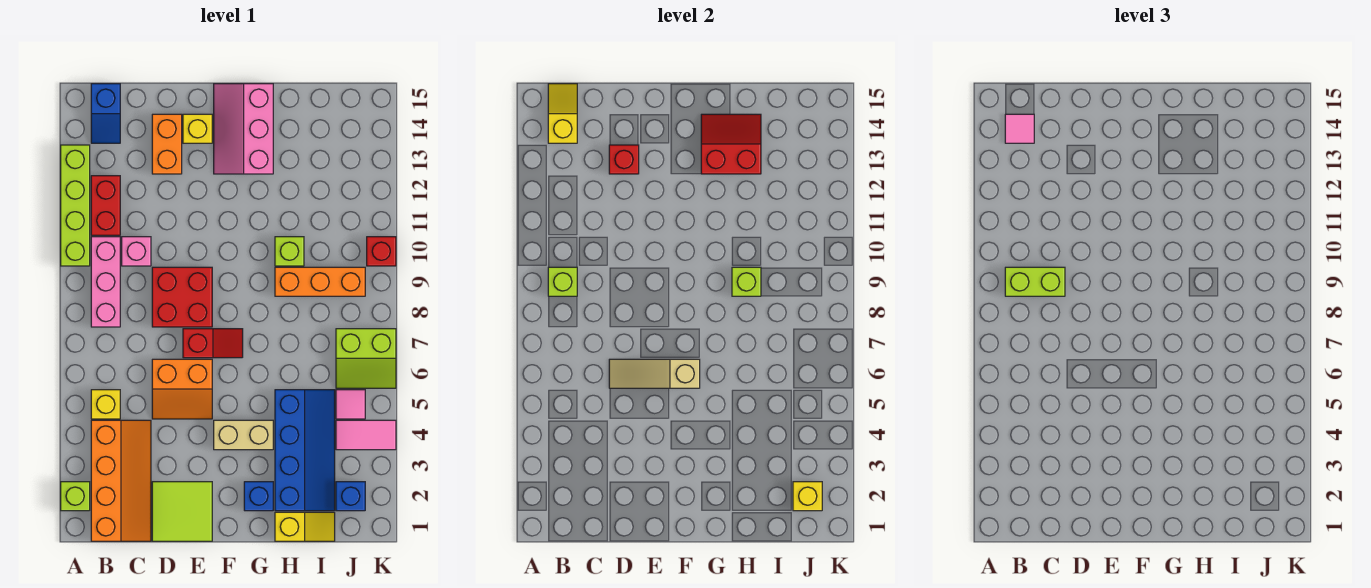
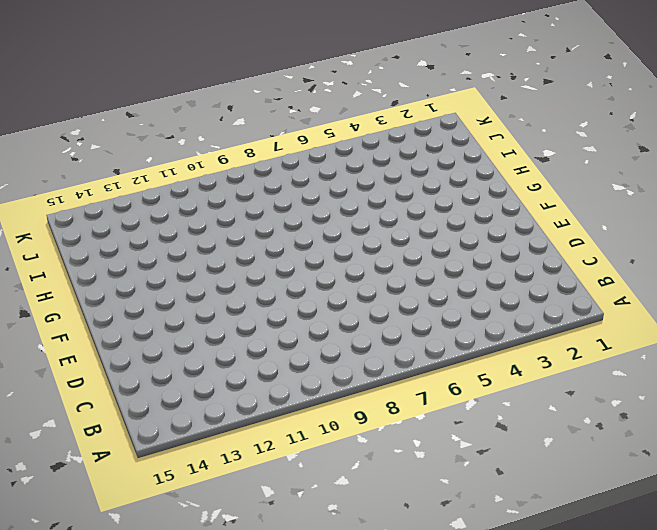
none -> lime brick A2 level 1
none -> lime brick A10:A13 level 1
none -> orange slope B1:C4 level 1 top B
none -> yellow brick B5 level 1

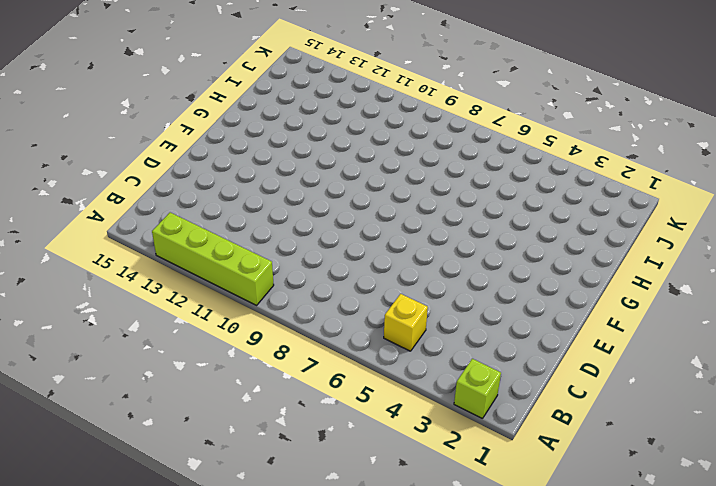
none -> orange slope B1:C4 level 1 top B
none -> pink brick B8:B10 level 1
none -> red brick B11:B12 level 1
none -> blue slope B14:B15 level 1 top 15

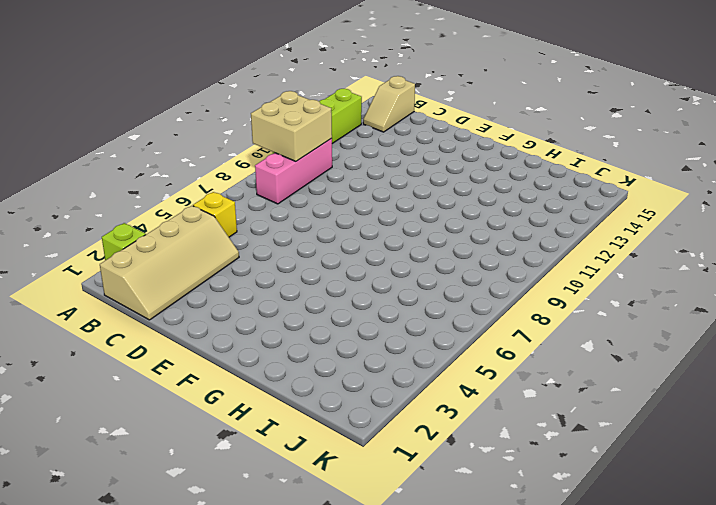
tan brick A9:B10 level 2 -> lime brick B9 level 2
tan slope B1:C4 level 1 top B -> orange slope B1:C4 level 1 top B
tan slope B14:B15 level 1 top 15 -> blue slope B14:B15 level 1 top 15
none -> red brick B11:B12 level 1
none -> pink brick C10 level 1
none -> lime tile D1:E2 level 1
none -> orange slope D5:E6 level 1 top 6

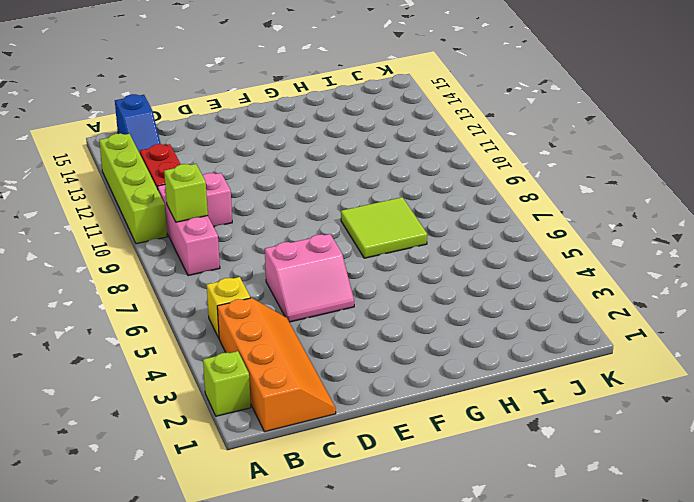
pink slope D5:E6 level 1 top 6 -> orange slope D5:E6 level 1 top 6
lime tile G7:H8 level 1 -> lime tile D1:E2 level 1
none -> red brick D8:E9 level 1
none -> orange brick D13:D14 level 1
none -> red slope E7:F7 level 1 top E
none -> yellow brick E14 level 1

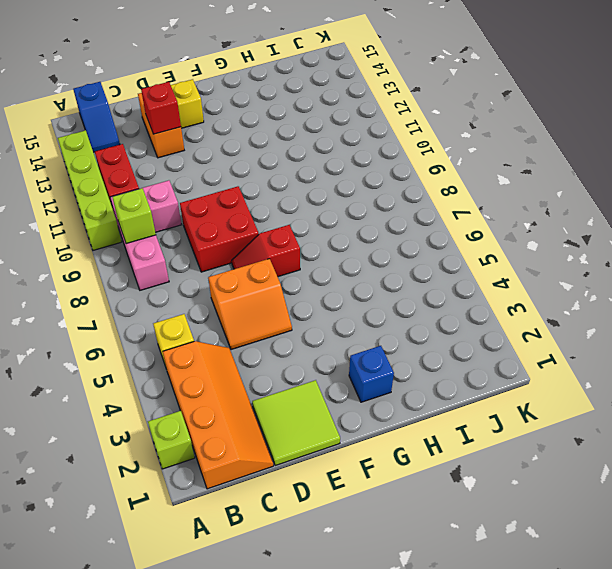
red slope E7:F7 level 1 top F -> red slope E7:F7 level 1 top E
none -> tan brick F4:G4 level 1
none -> pink slope F13:G15 level 1 top G
none -> yellow slope H1:I1 level 1 top H
none -> blue slope H2:I5 level 1 top H

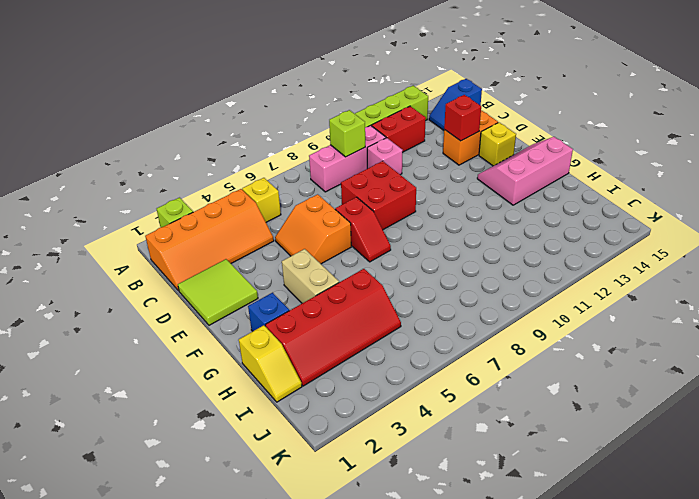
red slope H2:I5 level 1 top H -> blue slope H2:I5 level 1 top H
none -> orange brick H9:J9 level 1
none -> lime brick H10 level 1
none -> blue brick J2 level 1
none -> pink tile J4:K4 level 1

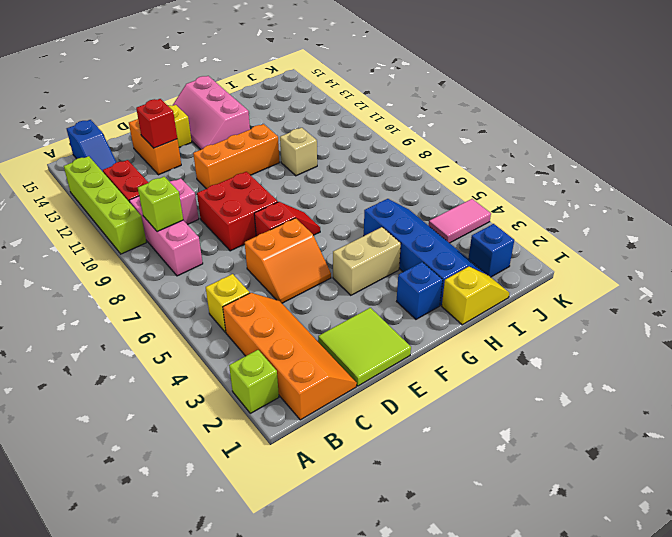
orange brick E11:G11 level 1 -> orange brick H9:J9 level 1
tan brick H10 level 1 -> lime brick H10 level 1
none -> pink tile J5 level 1
none -> lime slope J6:K7 level 1 top 7
none -> red brick K10 level 1
none -> yellow slope B14:B15 level 2 top 14

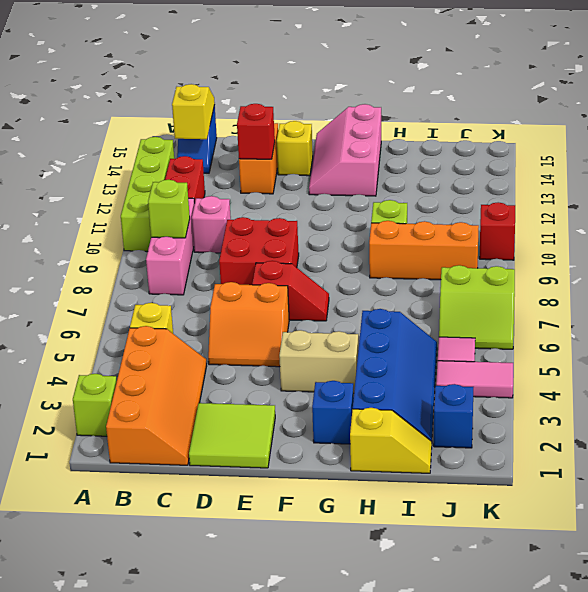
none -> tan slope D6:F6 level 2 top F
none -> red slope G13:H14 level 2 top 13
none -> lime brick H9 level 2
none -> yellow brick J2 level 2

